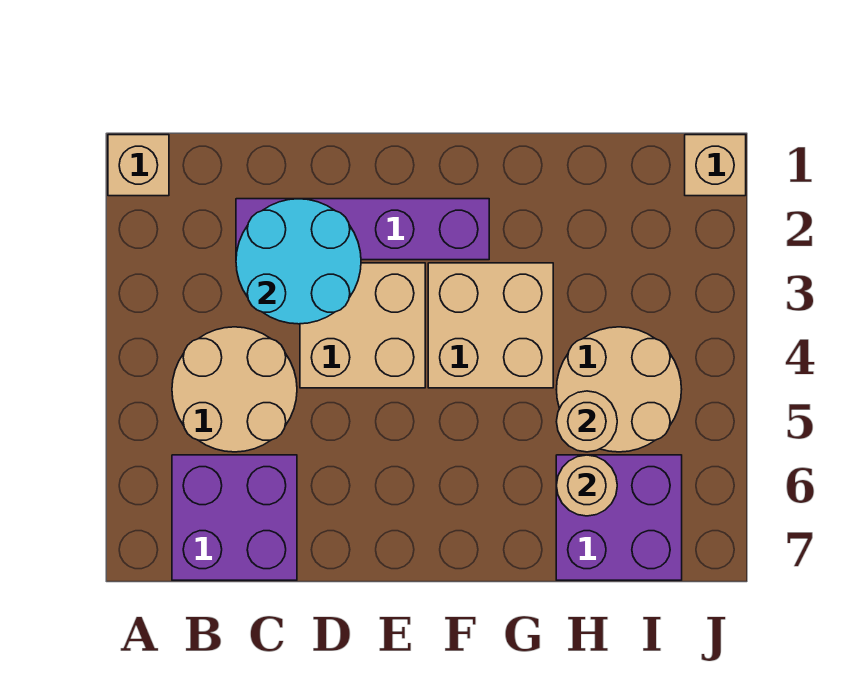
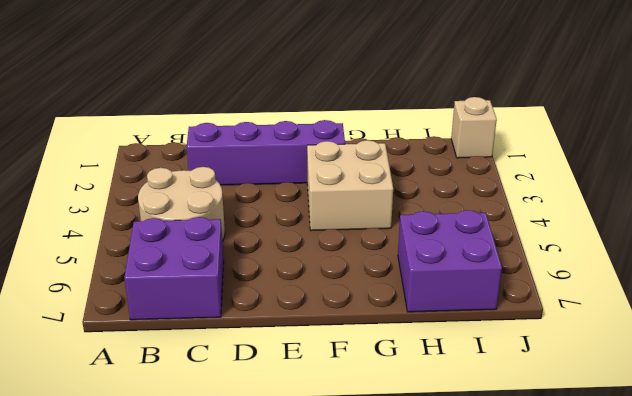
none -> tan brick A1 level 1
none -> tan brick D3:E4 level 1
none -> tan round brick H4:I5 level 1

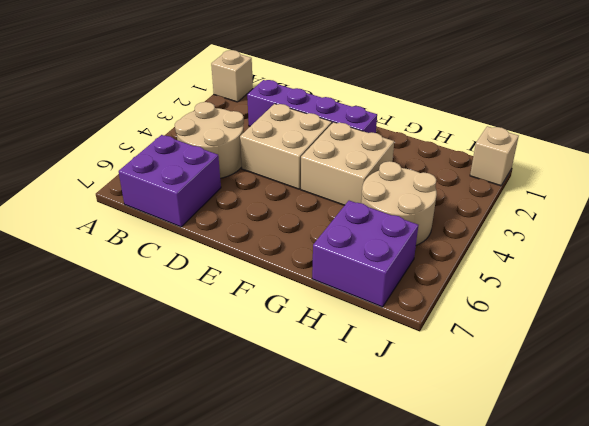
none -> cyan round brick C2:D3 level 2
none -> tan round brick H5 level 2
none -> tan round brick H6 level 2

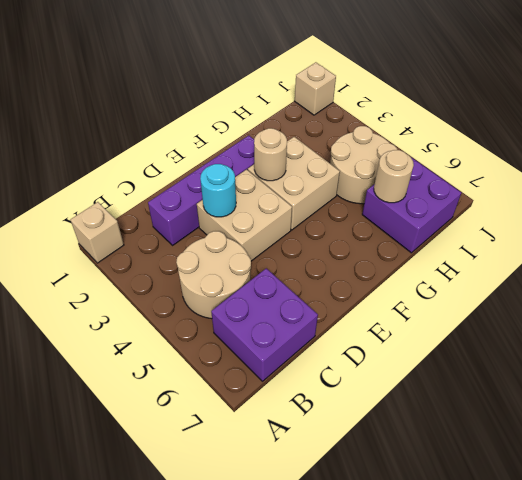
cyan round brick D3 level 2 -> cyan round brick C2:D3 level 2
tan round brick F3 level 2 -> tan round brick H5 level 2

